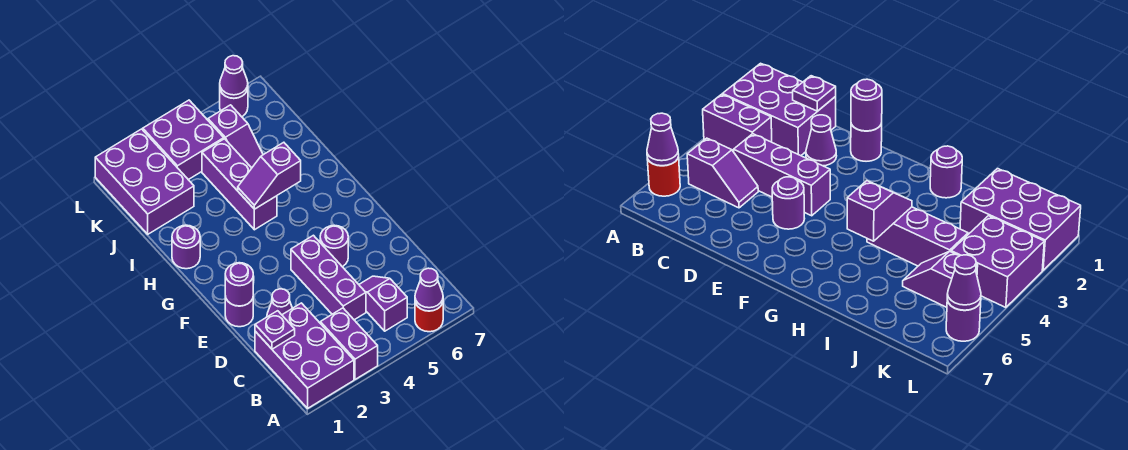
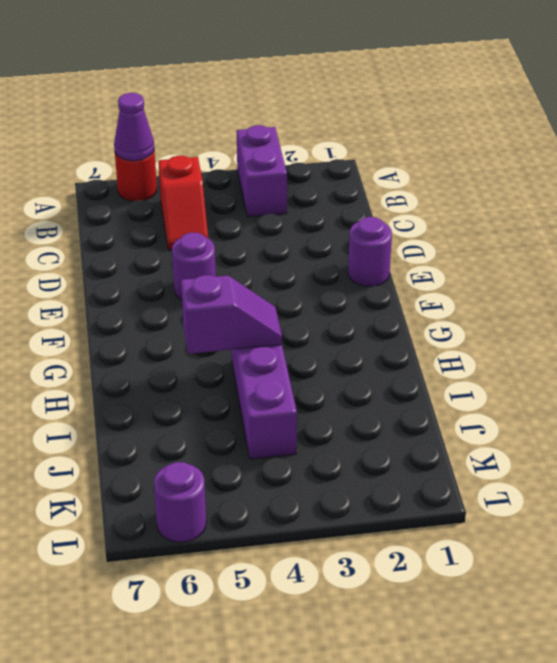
red slope B5:C5 level 1 top B -> purple slope B5:C5 level 1 top B
none -> purple brick A1:C2 level 1
none -> purple brick C4:E4 level 1
none -> purple cone D2 level 1

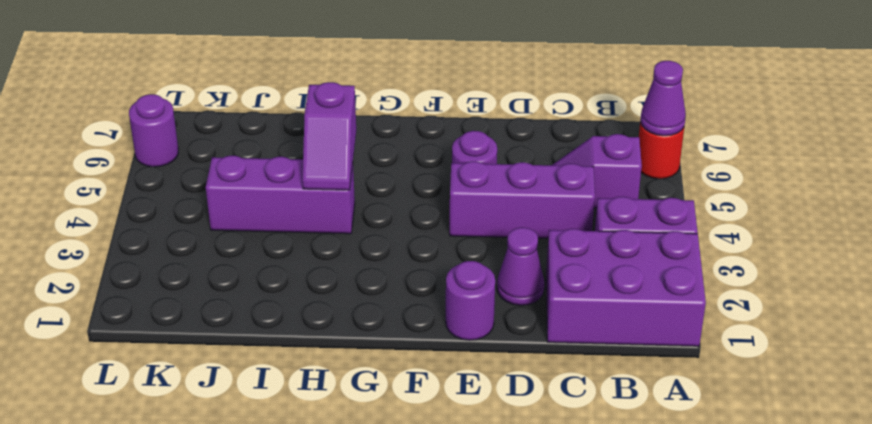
none -> purple round brick H1 level 1
none -> purple brick J1:L2 level 1
none -> purple slope J5:K5 level 1 top K

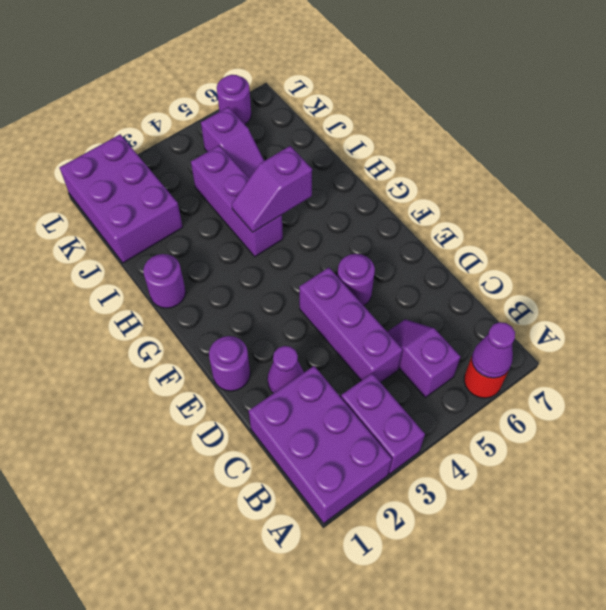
none -> purple brick K3:L4 level 1
none -> purple plate C1 level 2
none -> purple round brick E1 level 2

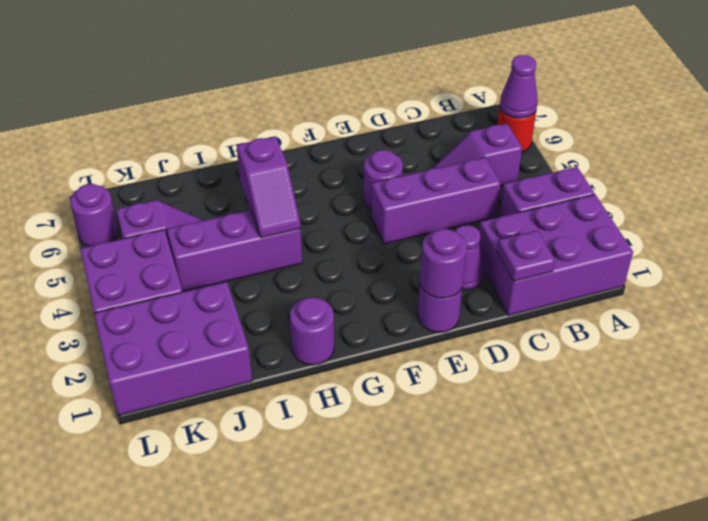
none -> purple cone L6 level 2

